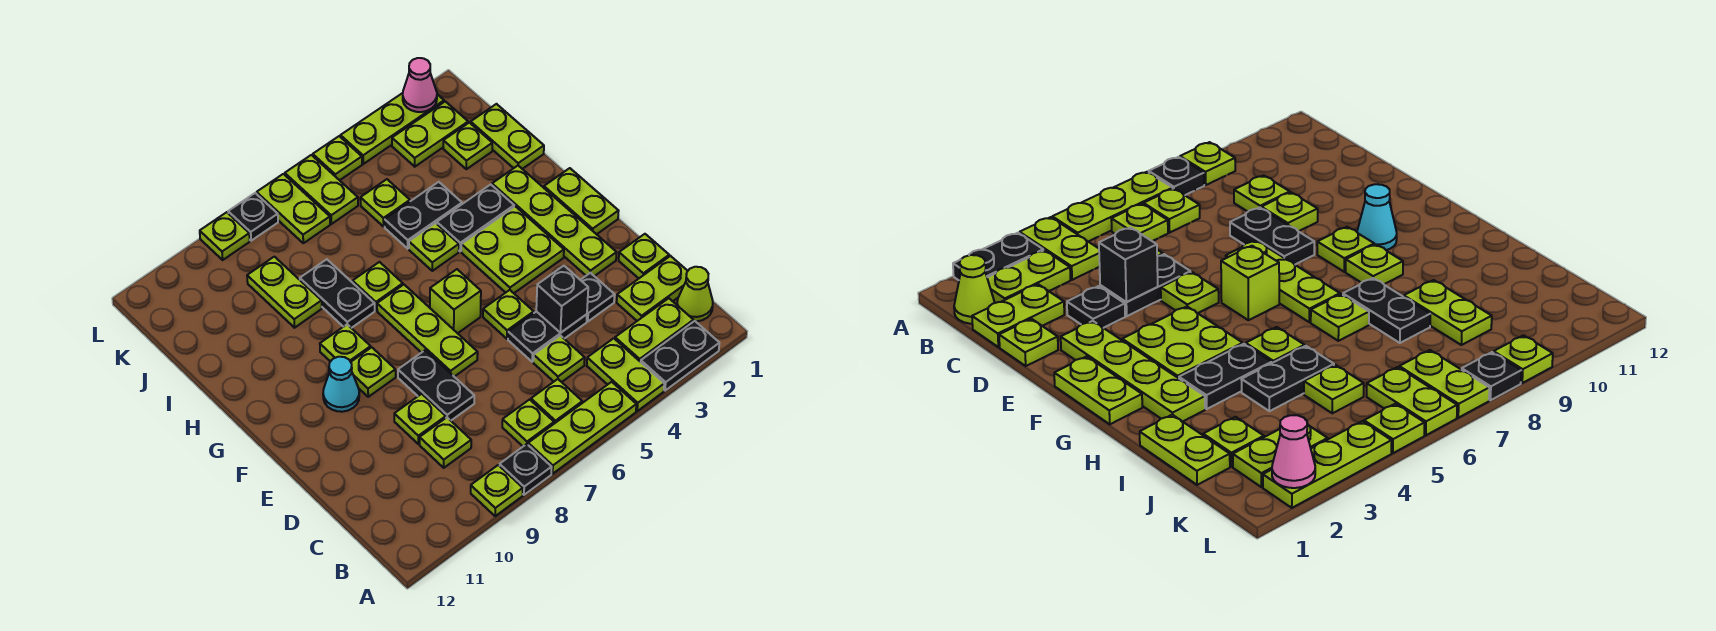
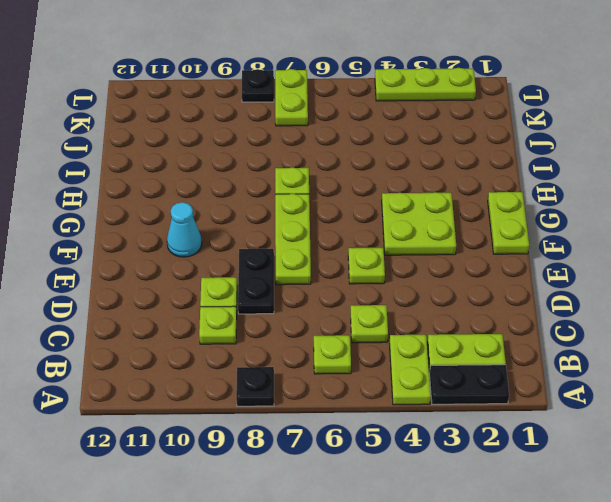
none -> lime plate A5:A7 level 1
none -> lime plate A9 level 1
none -> lime cone B1 level 1
none -> lime plate B7 level 1

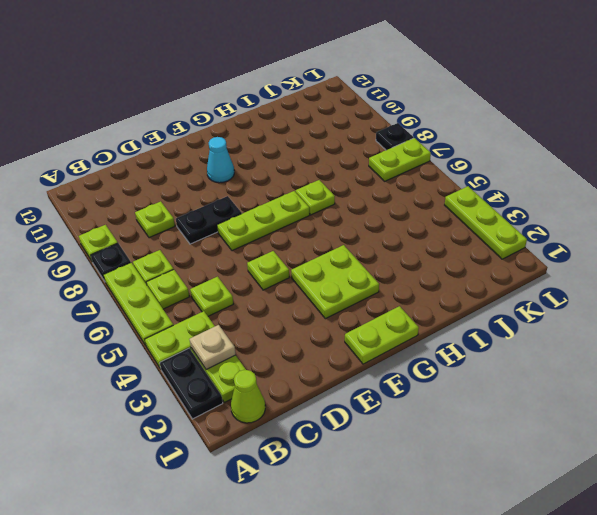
tan plate B3 level 2 -> none
none -> lime plate C1:C2 level 1
none -> lime plate D1 level 1
none -> black plate D3 level 1
none -> black plate D4:D5 level 1

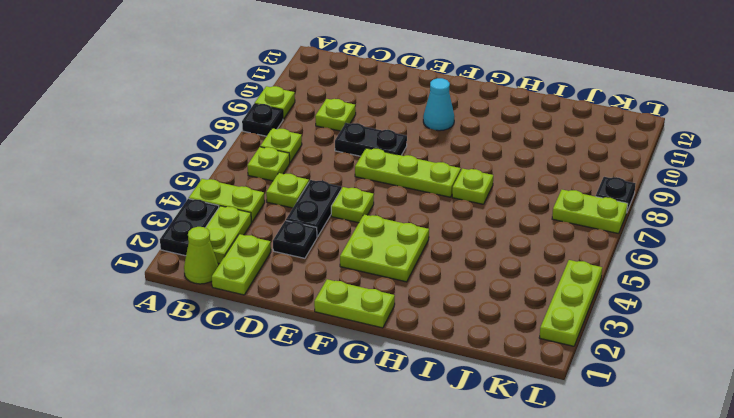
none -> lime plate A5:A7 level 1
none -> lime plate D1 level 1
none -> lime plate D9 level 1
none -> lime plate E2:H2 level 1

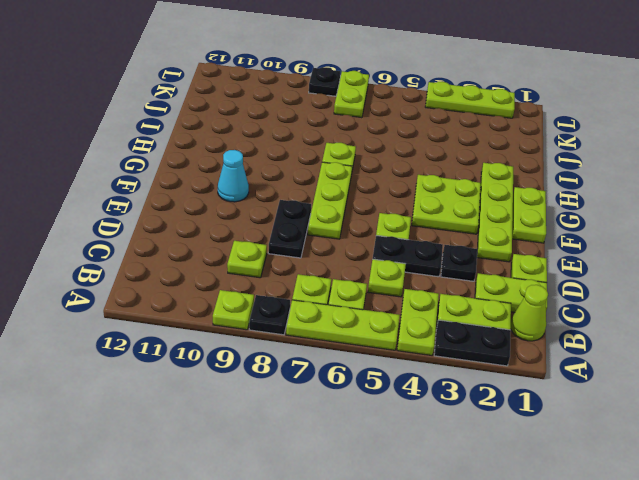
none -> lime plate D9 level 1
none -> lime brick F6 level 1
none -> lime plate F9 level 1
none -> lime plate G9 level 1

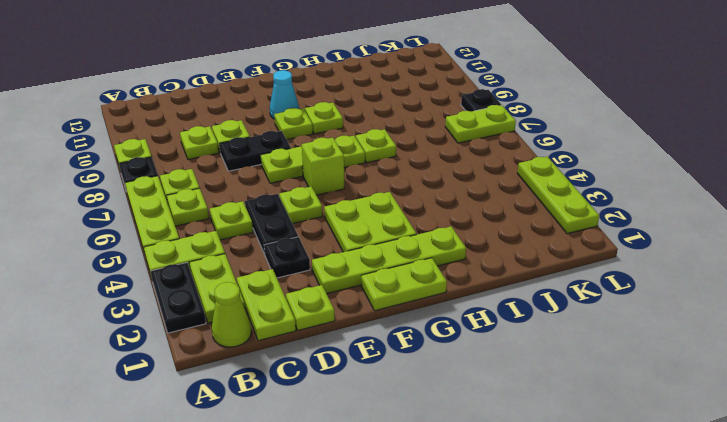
none -> black plate H3:H4 level 1
none -> lime plate H5 level 1
none -> black plate H8:I8 level 1
none -> lime plate I1:J1 level 1

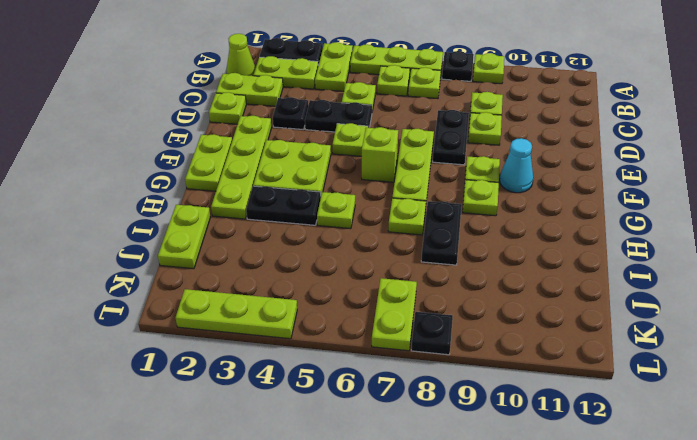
none -> black plate I4:I5 level 1
none -> lime plate I9:J9 level 1
none -> lime plate J2 level 1
none -> lime plate J5 level 1

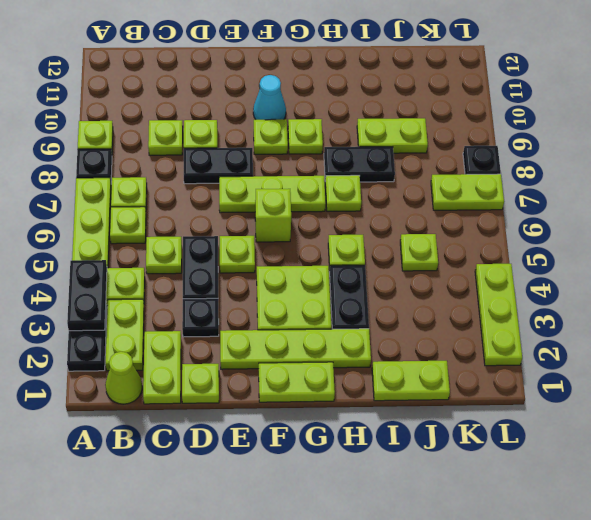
black plate A3:A4 level 2 -> black plate I4:I5 level 1
none -> lime plate J2 level 1
none -> lime plate K2:K3 level 1
none -> lime plate K6:L6 level 1
none -> lime plate L5 level 1

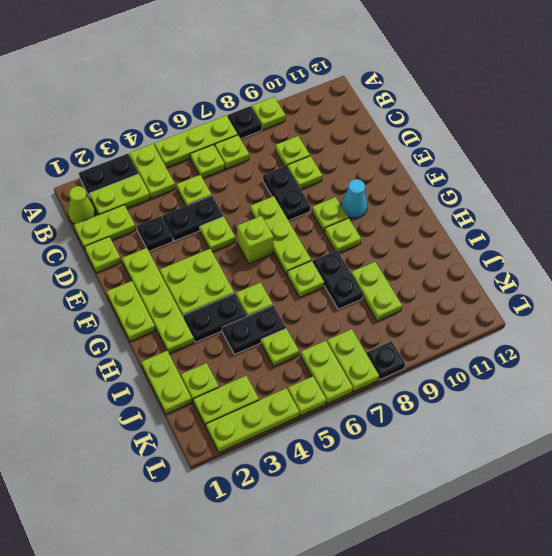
none -> lime plate L9 level 1
none -> black brick D4 level 2
none -> pink cone L2 level 2

